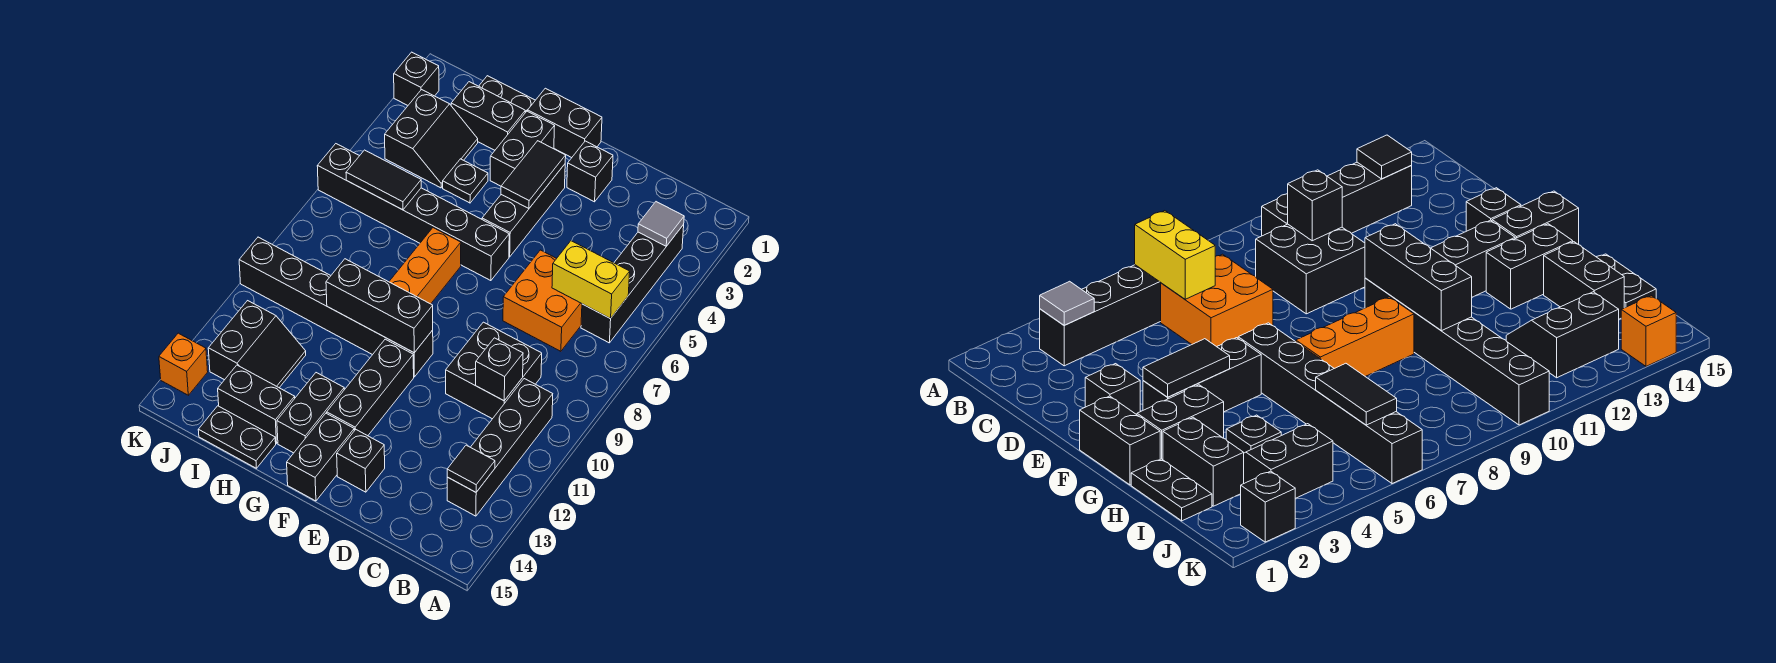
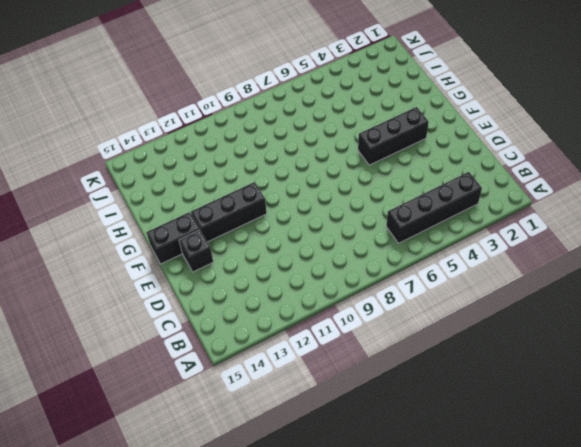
none -> black brick B10:B13 level 1
none -> orange brick C6:D7 level 1
none -> black brick C9:D10 level 1
none -> black brick E2 level 1

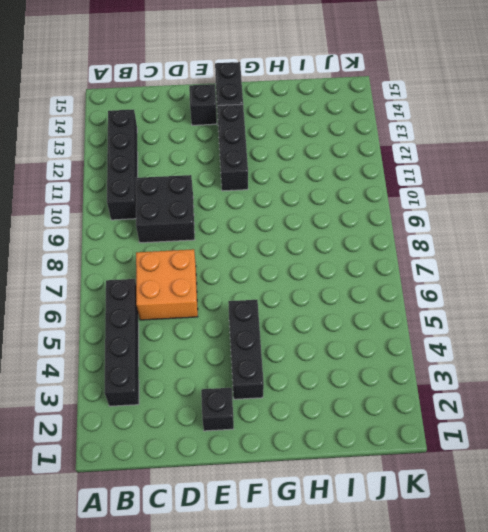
none -> black brick F1:G1 level 1
none -> black brick F6:K6 level 1
none -> black brick F10:K10 level 1
none -> black brick G2:G3 level 1

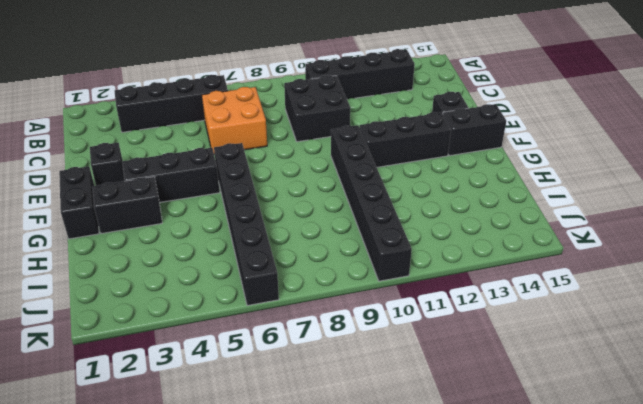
none -> orange brick G7:G9 level 1
none -> black brick G13:G14 level 1
none -> black plate H1:I1 level 1
none -> black brick H2:I2 level 1

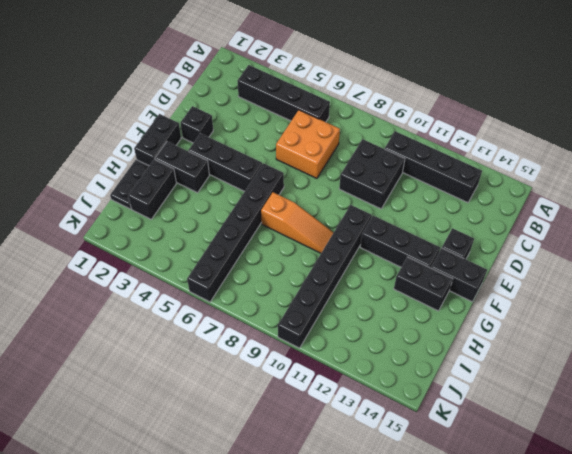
orange slope G7:G9 level 1 top 7 -> orange brick G7:G9 level 1
none -> black plate H4 level 1
none -> black brick H14:I14 level 1
none -> black plate H15:I15 level 1
none -> black slope I3:J4 level 1 top J

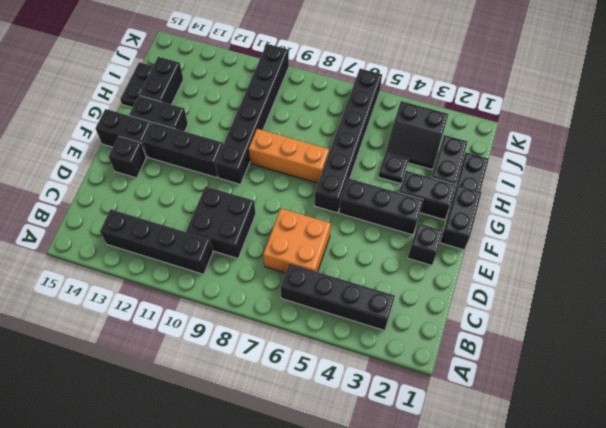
none -> black slope I12:J13 level 1 top J
none -> black brick K2 level 1
none -> orange brick K14 level 1
none -> grey tile B3 level 2

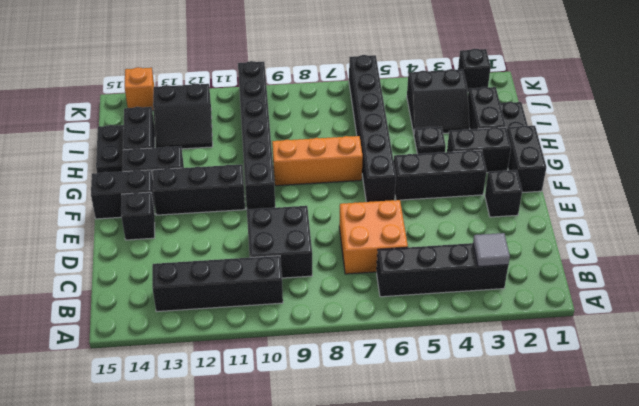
none -> yellow brick B6:C6 level 2
none -> black tile B13 level 2
none -> black brick C10 level 2
none -> black tile F3:F4 level 2

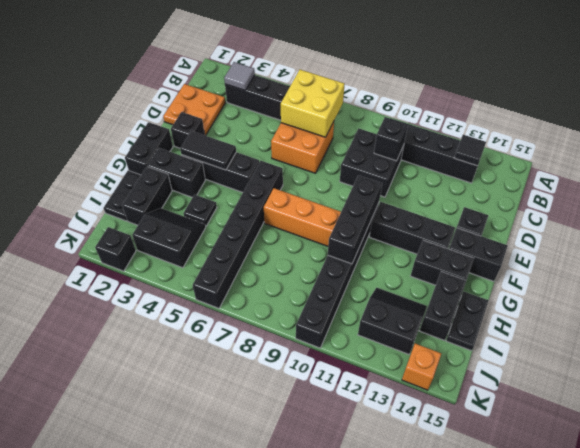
yellow brick B6:C7 level 2 -> yellow brick B6:C6 level 2
orange plate C1:D2 level 1 -> none
none -> black tile I6:J6 level 2

